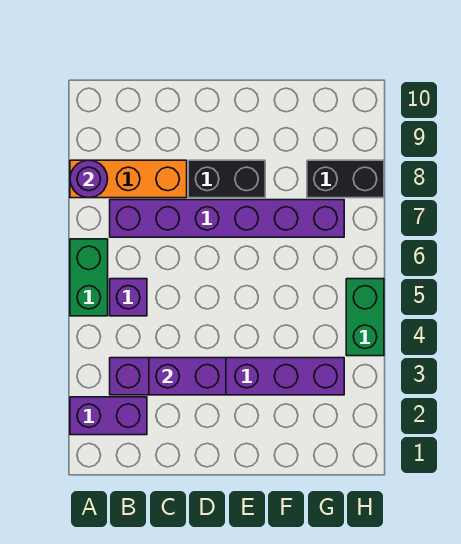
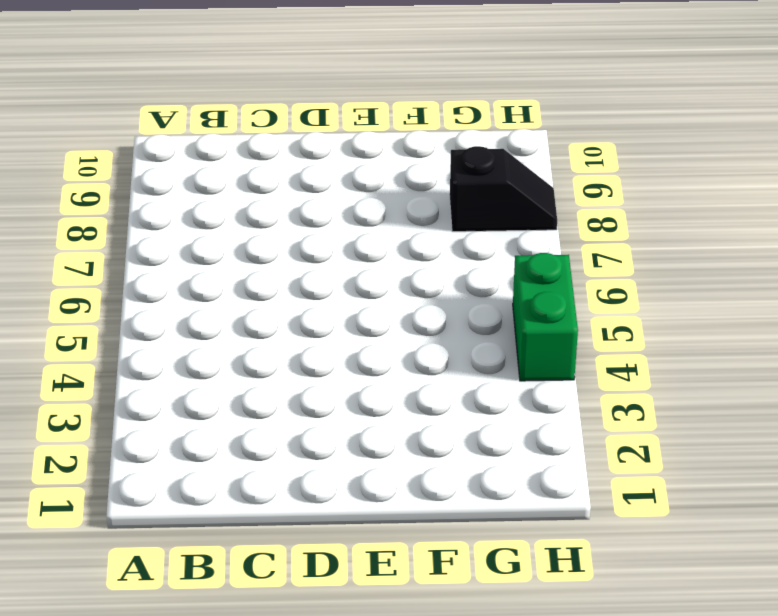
black slope G8:H8 level 1 top G -> black brick G8:H8 level 1
none -> purple brick A2:B2 level 1
none -> green brick A5:A6 level 1

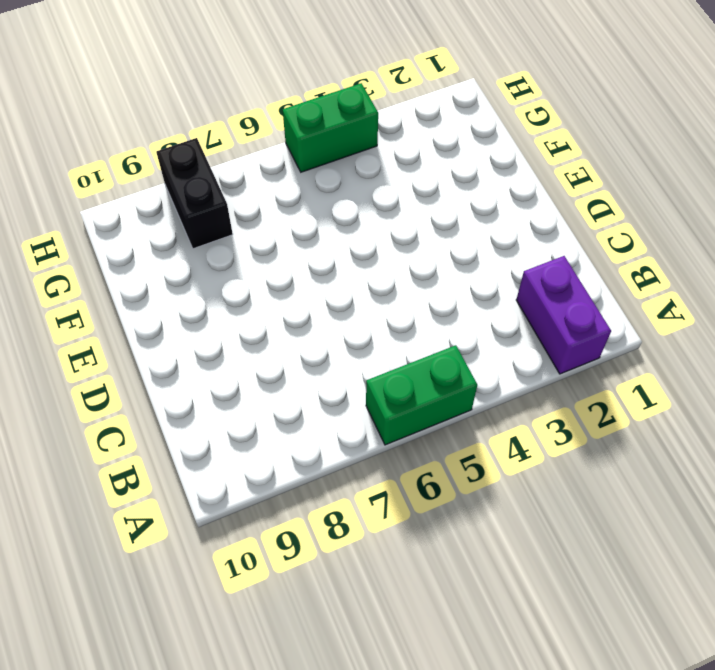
none -> orange brick A8:C8 level 1
none -> purple brick B3:G3 level 1

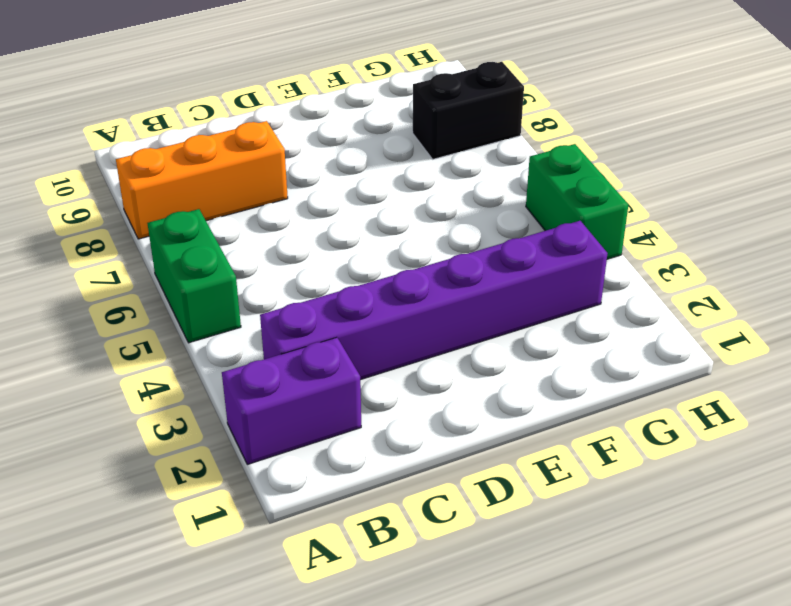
none -> purple brick B5 level 1
none -> purple brick B7:G7 level 1

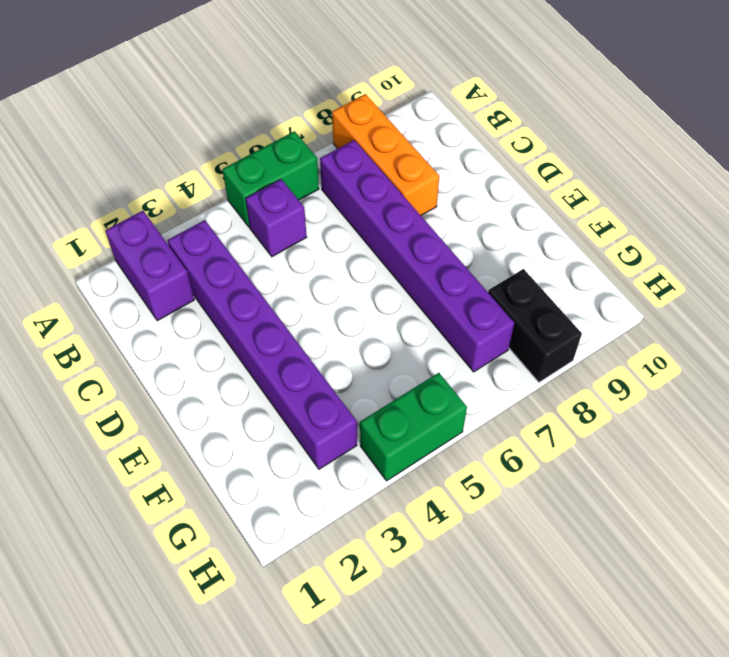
none -> black brick D8:E8 level 1
none -> purple round brick A8 level 2

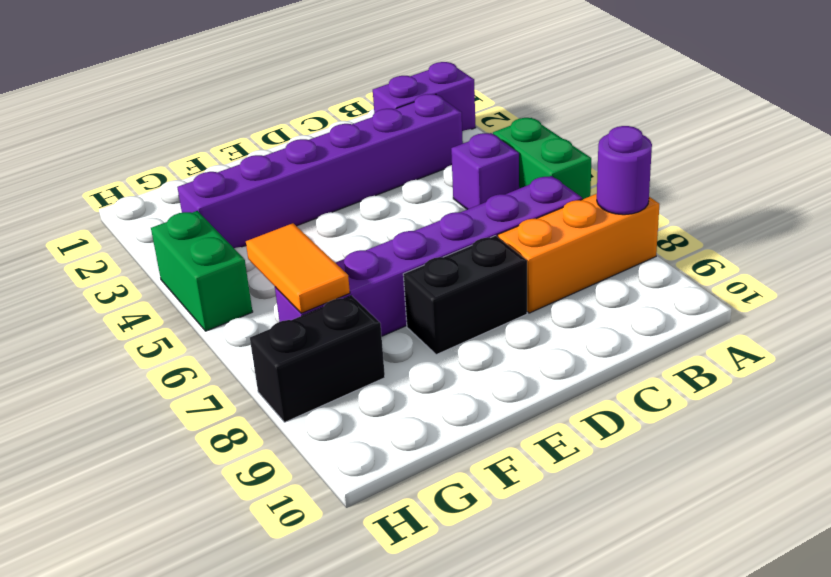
orange tile G6:G7 level 2 -> none
none -> purple brick C3:D3 level 2

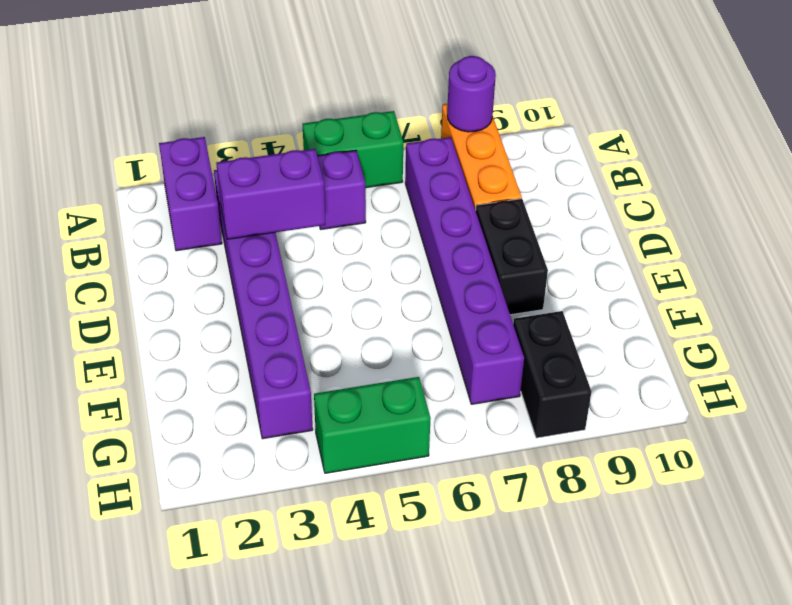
purple brick C3:C4 level 2 -> purple brick C3:D3 level 2

